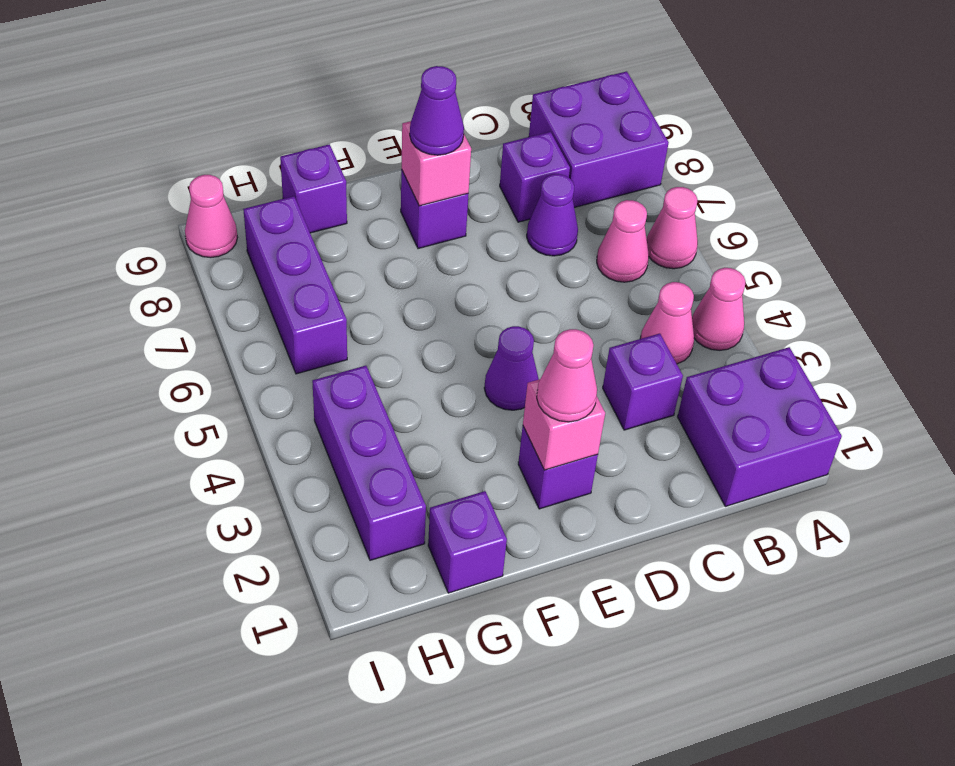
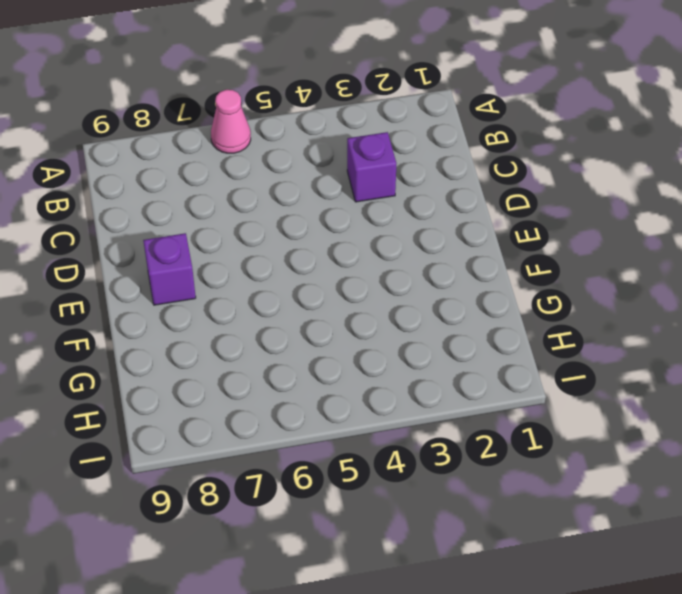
none -> purple brick A1:B2 level 1
none -> pink cone A4 level 1
none -> purple brick A8:B9 level 1

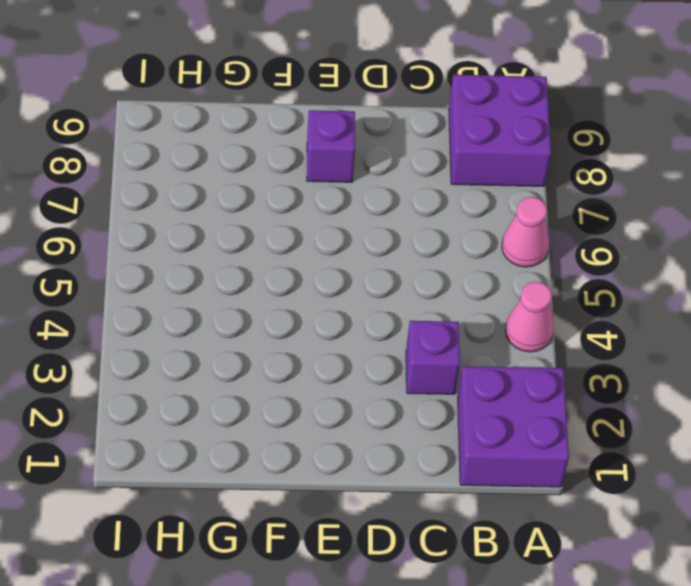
none -> pink cone B4 level 1
none -> pink cone B6 level 1
none -> purple cone C7 level 1

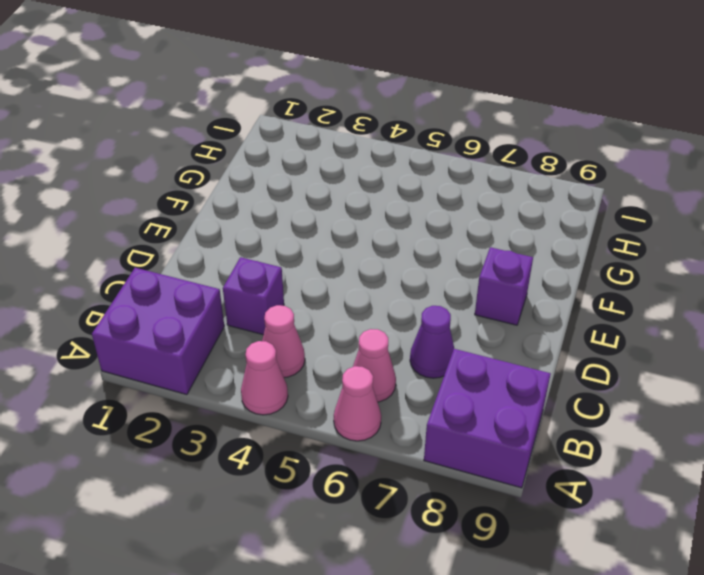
none -> purple brick C8 level 1
none -> purple brick E2 level 1
none -> purple cone E4 level 1

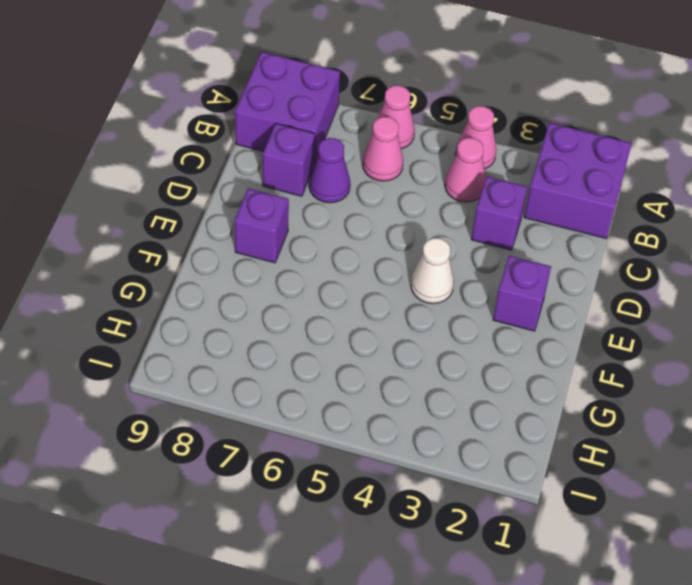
white cone E4 level 1 -> purple cone E4 level 1
none -> purple brick G1 level 1
none -> purple brick G9 level 1
none -> purple brick H2:H4 level 1

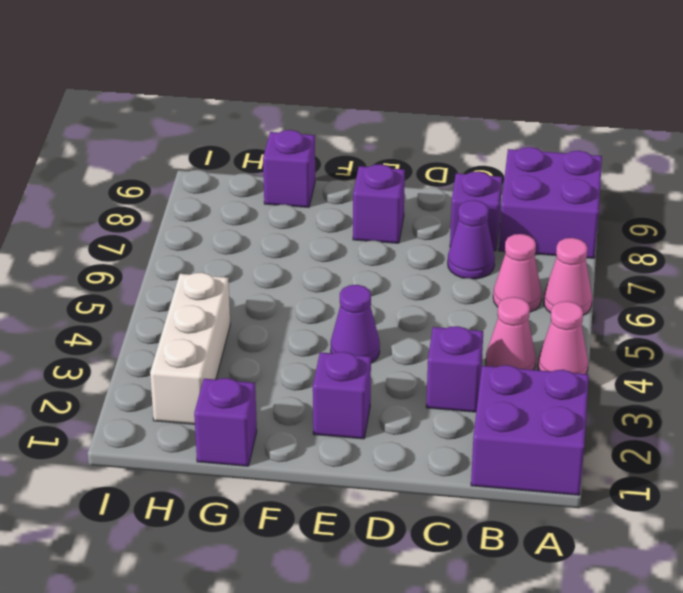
white brick H2:H4 level 1 -> purple brick H2:H4 level 1
none -> purple brick H6:H8 level 1
none -> pink cone I9 level 1
none -> pink brick E2 level 2

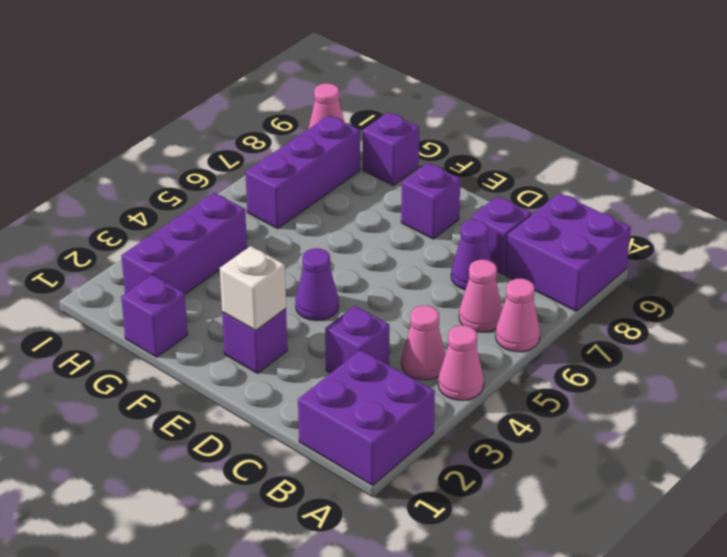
white brick E2 level 2 -> pink brick E2 level 2
none -> pink brick E8 level 2
none -> pink cone E2 level 3
none -> purple cone E8 level 3

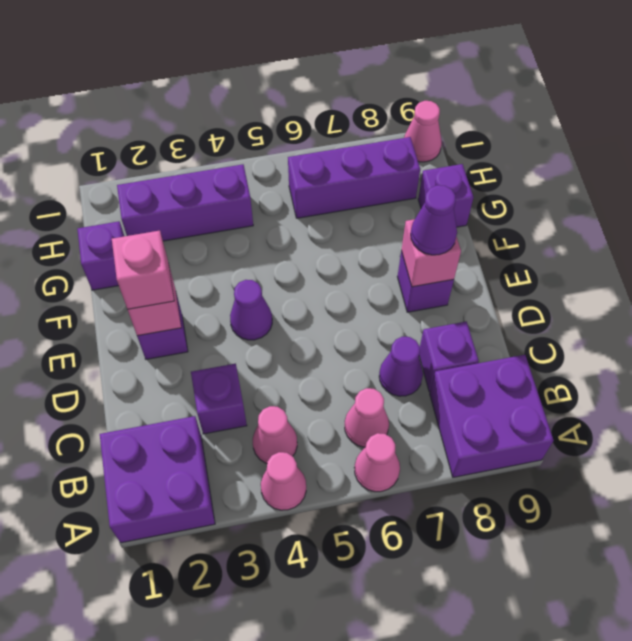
pink brick E2 level 3 -> pink cone E2 level 3

